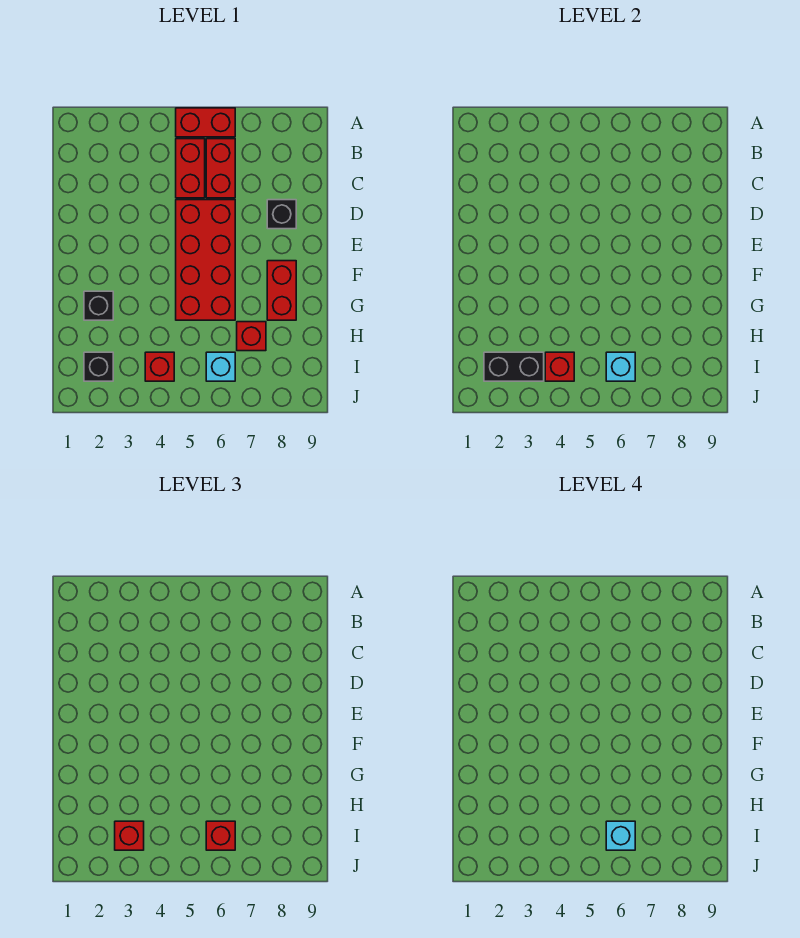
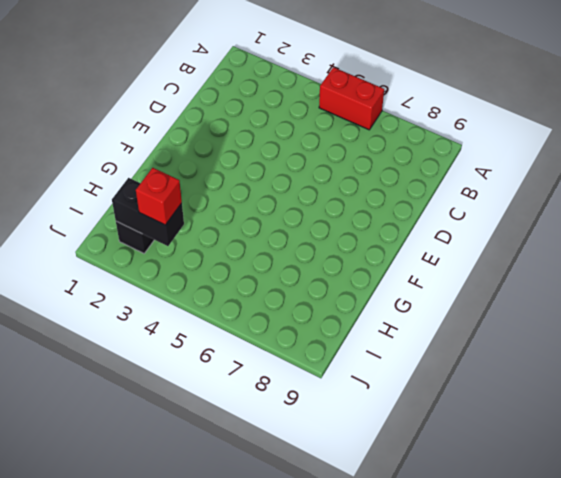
none -> red brick B5:C5 level 1
none -> red brick B6:C6 level 1
none -> red brick D5:G6 level 1

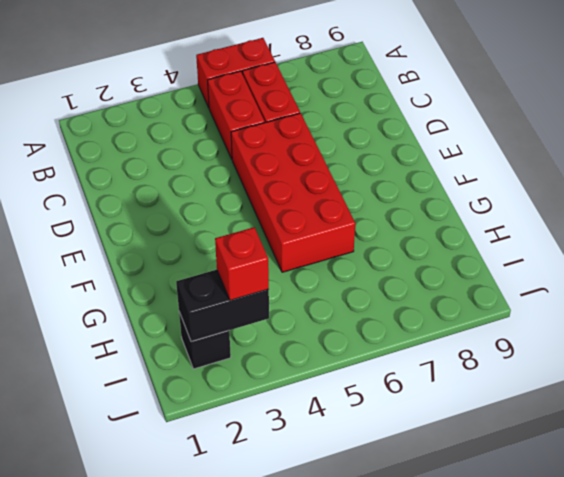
none -> black brick D8 level 1
none -> red brick F8:G8 level 1
none -> black brick G2 level 1

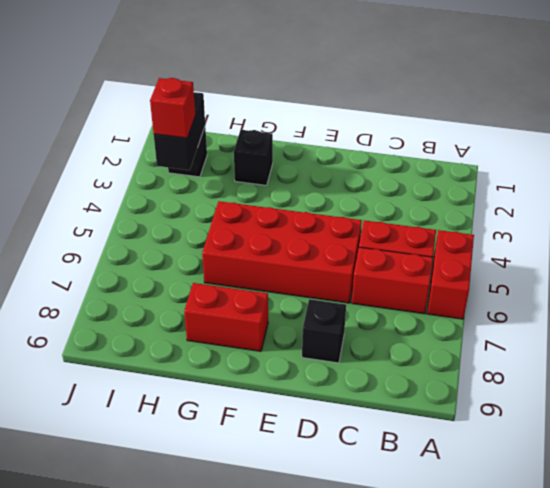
none -> red brick H7 level 1
none -> red brick I4 level 1
none -> cyan brick I6 level 1

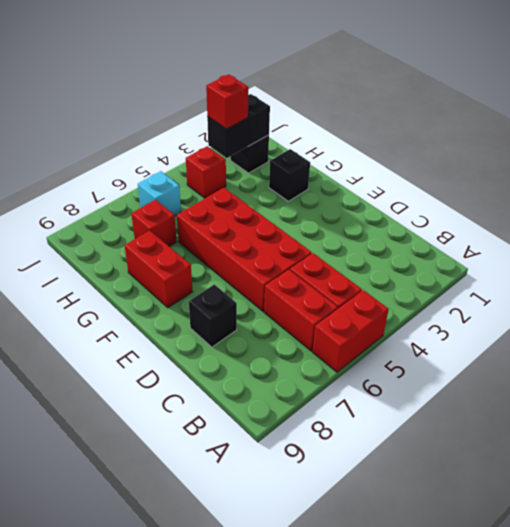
none -> red brick I4 level 2
none -> cyan brick I6 level 2
none -> red brick I6 level 3

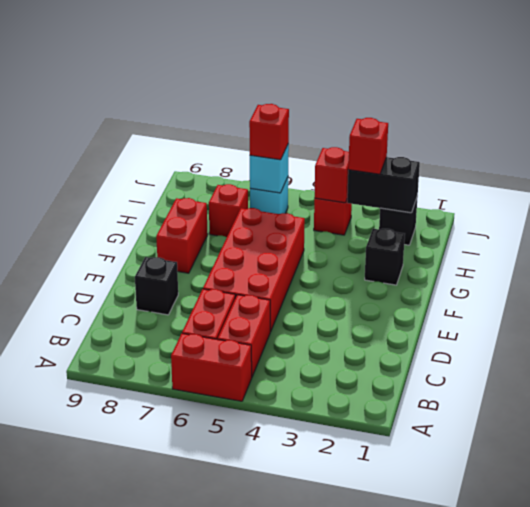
none -> cyan brick I6 level 4

